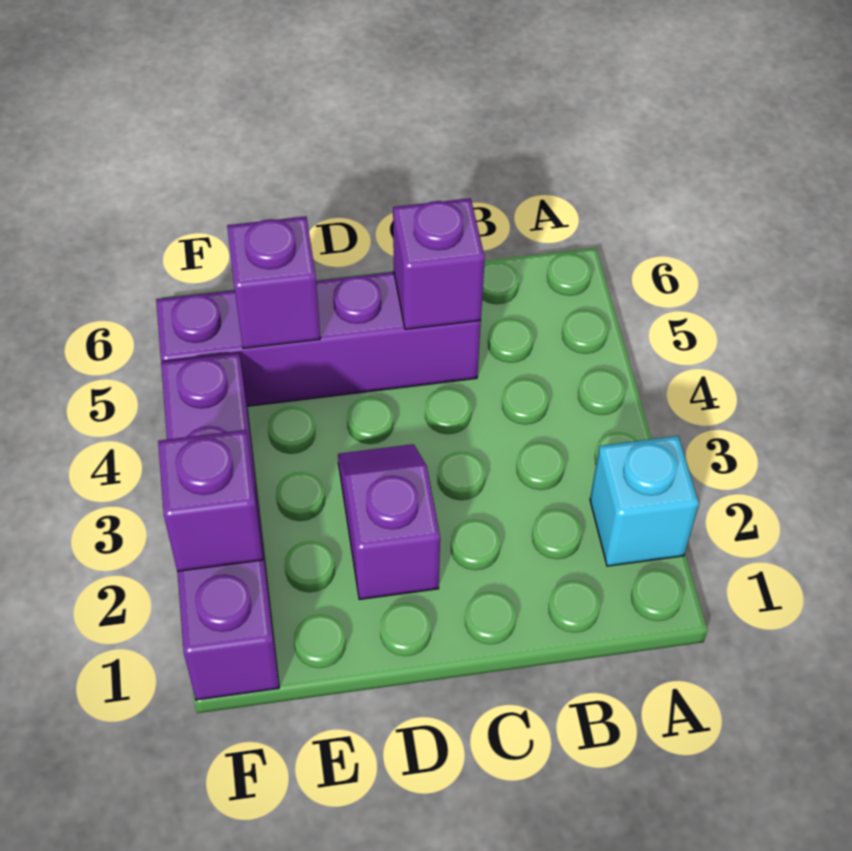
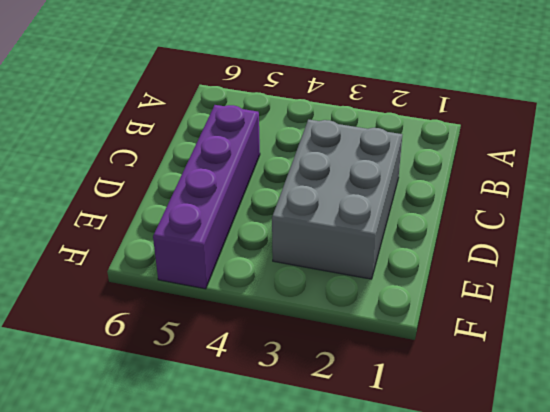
grey brick C2:E3 level 1 -> purple slope D2:D3 level 1 top 2
none -> cyan brick A2 level 1
none -> purple brick F1:F4 level 1

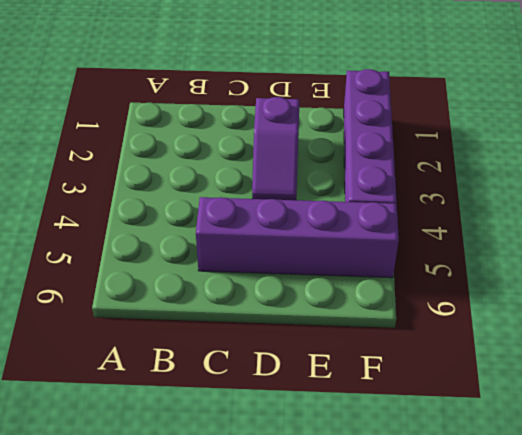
none -> cyan brick A2 level 1
none -> purple brick C5 level 2

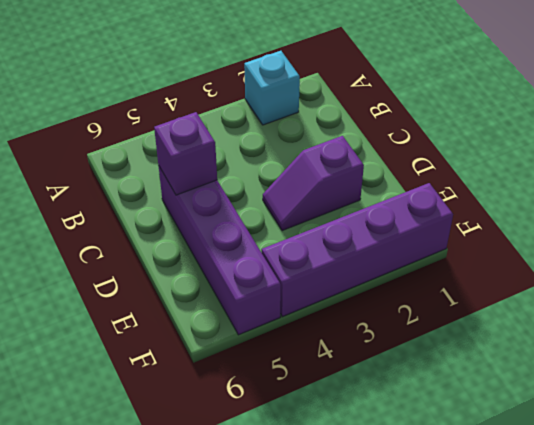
none -> purple brick E5 level 2
none -> purple brick F2 level 2

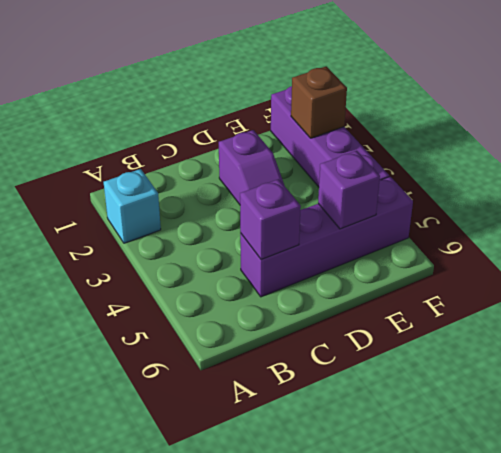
brown brick F2 level 2 -> purple brick F2 level 2

